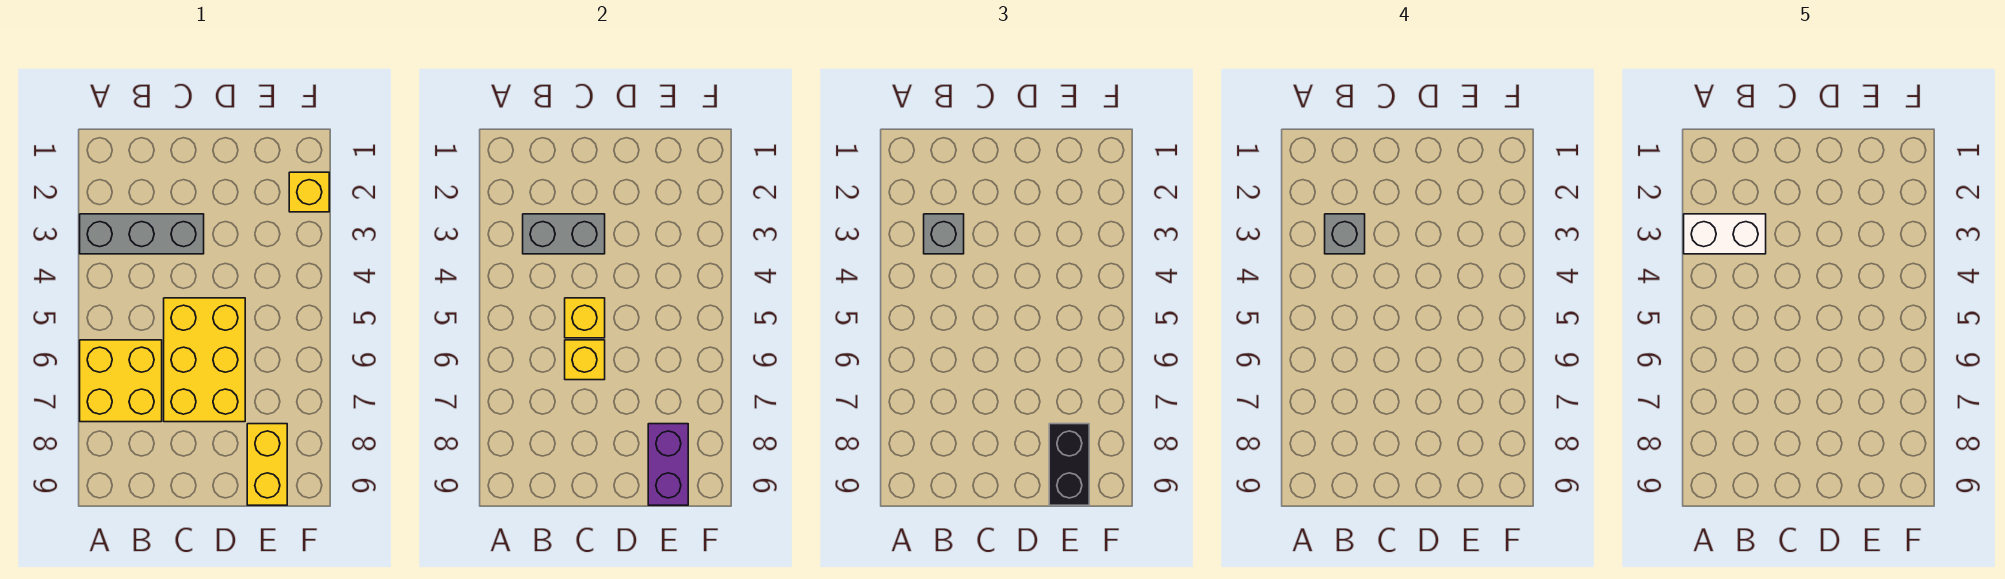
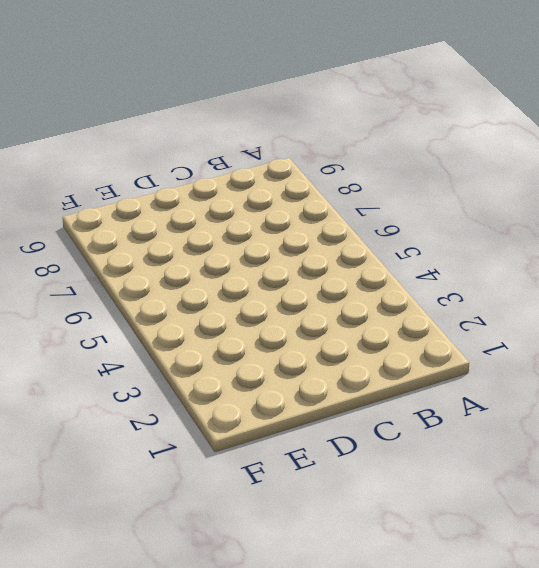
none -> grey brick A3:C3 level 1
none -> yellow brick A6:B7 level 1
none -> yellow brick C5:D7 level 1

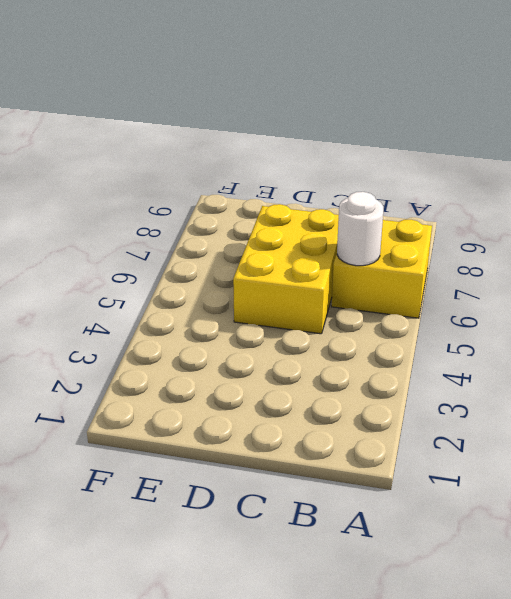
white round brick B6 level 2 -> none
none -> grey brick A3:C3 level 1
none -> yellow brick E8:E9 level 1
none -> yellow brick F2 level 1

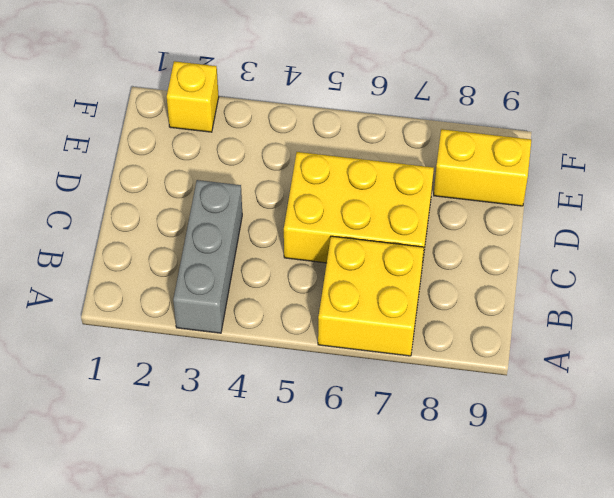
none -> grey brick B3:C3 level 2
none -> yellow brick C5 level 2
none -> yellow brick C6 level 2

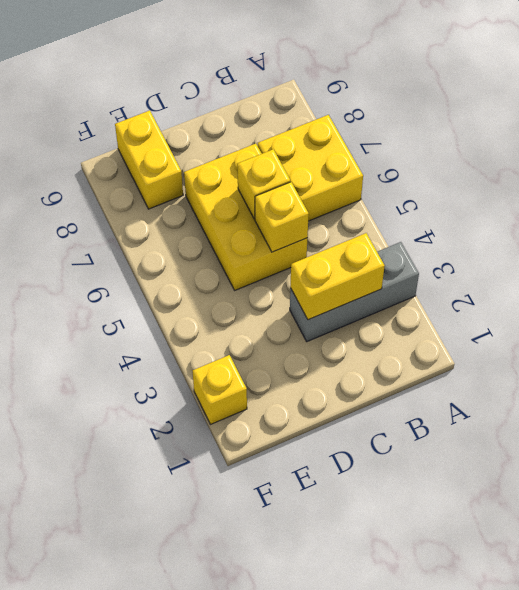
yellow brick B3:C3 level 2 -> grey brick B3:C3 level 2
none -> purple brick E8:E9 level 2
none -> grey brick B3 level 3
none -> black brick E8:E9 level 3

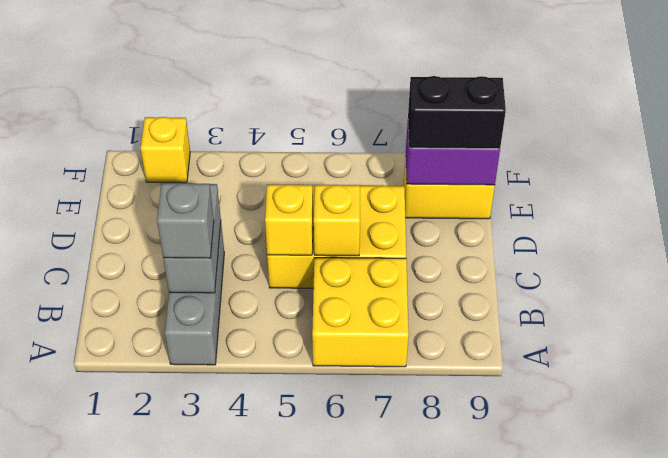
none -> grey brick B3 level 4
none -> white brick A3:B3 level 5

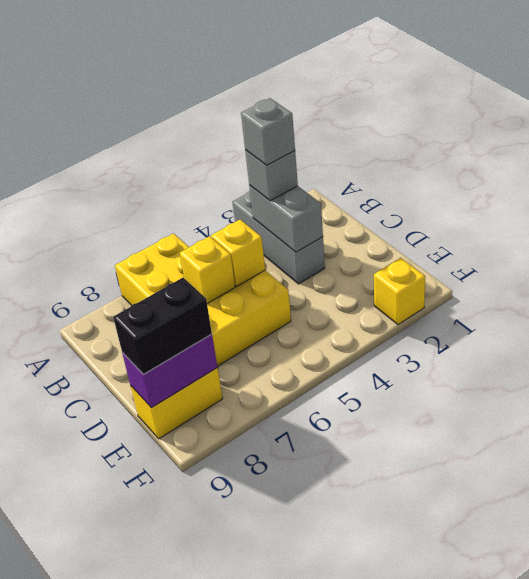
none -> white brick A3:B3 level 5

